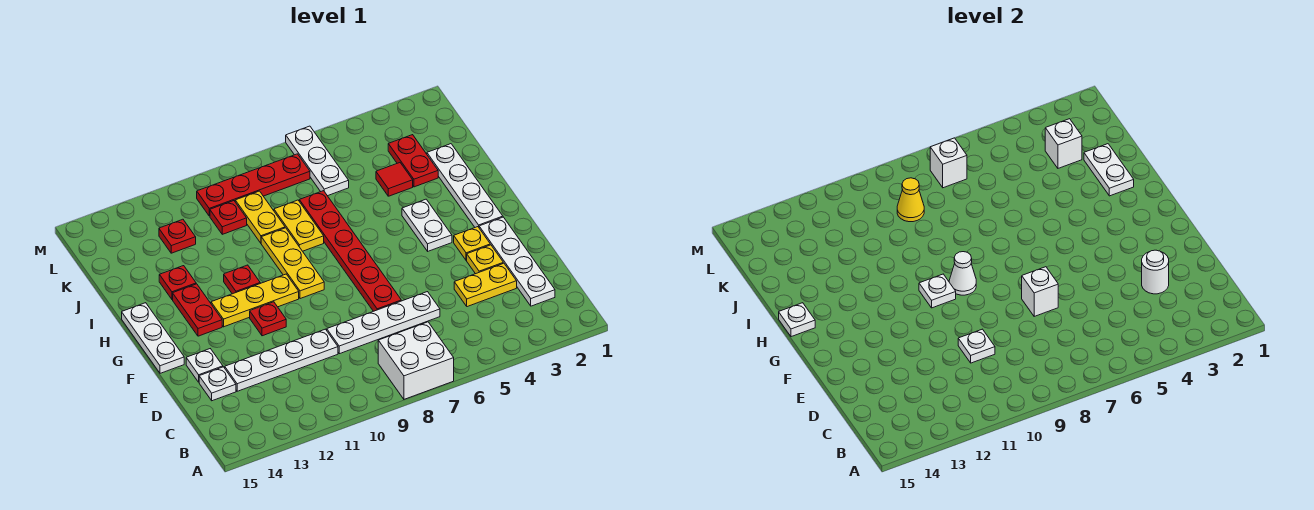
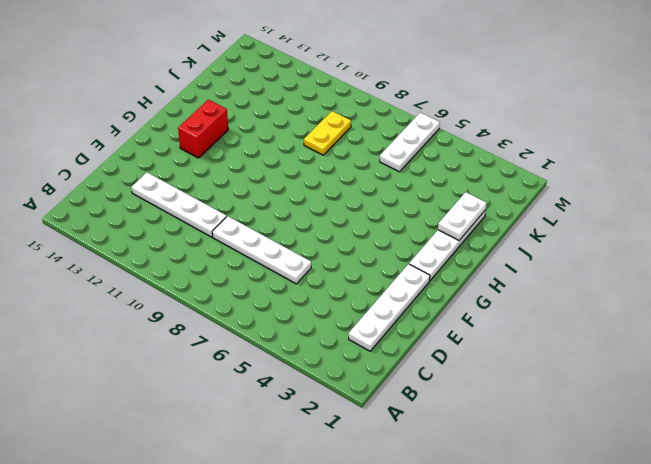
red brick G13:H13 level 1 -> red plate G13:H13 level 1
none -> white brick A7:B8 level 1
none -> yellow plate D3:D4 level 1
none -> white plate D14 level 1
none -> yellow plate E3 level 1

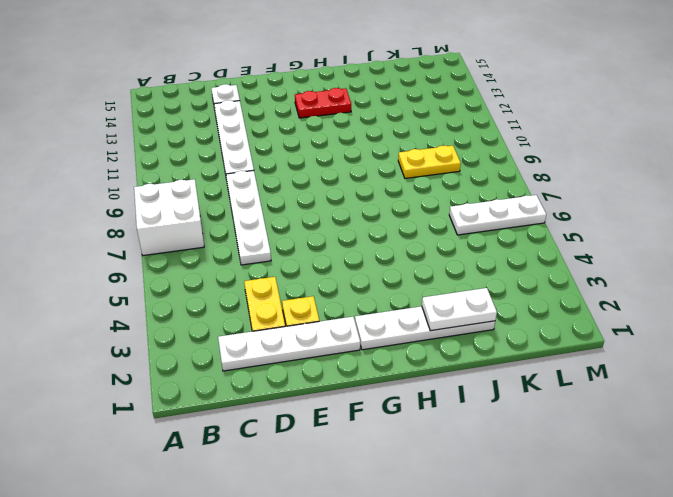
none -> red plate E7:J7 level 1
none -> white plate E14 level 1
none -> yellow plate F3 level 1
none -> red plate F11 level 1

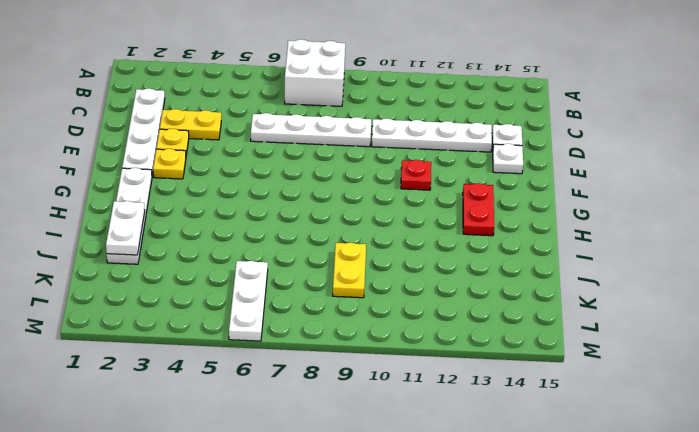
none -> red plate E7:J7 level 1
none -> white plate F15:H15 level 1
none -> white plate G4:H4 level 1
none -> yellow plate G9:I9 level 1

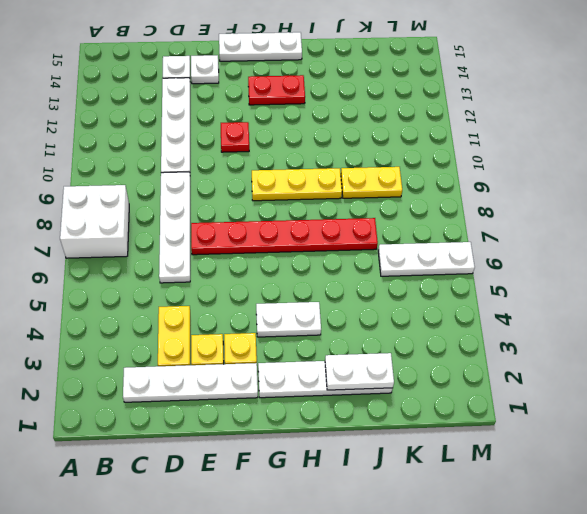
none -> yellow plate G10:G12 level 1
none -> red plate H11 level 1
none -> yellow plate I8:J8 level 1
none -> red plate I13 level 1

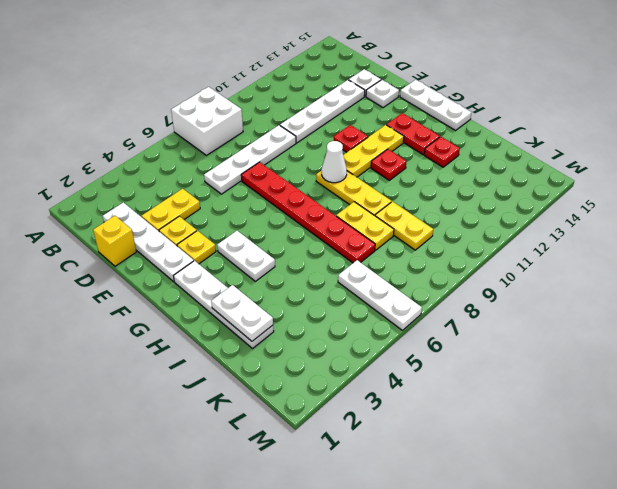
yellow brick D1 level 1 -> none
none -> red plate J3:K3 level 1
none -> red tile J4 level 1
none -> red plate K10 level 1
none -> red plate K12 level 1

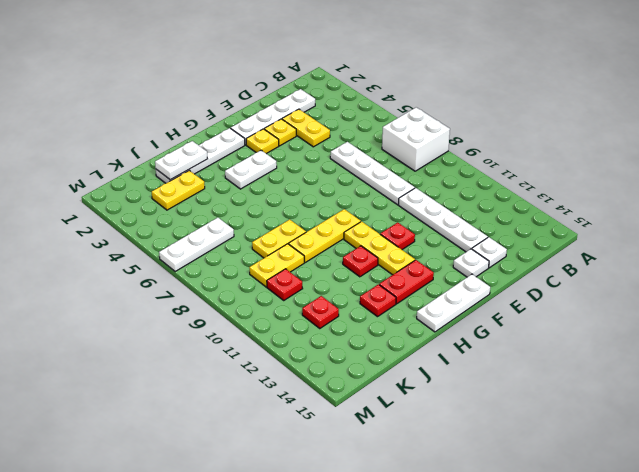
yellow plate J3:K3 level 1 -> red plate J3:K3 level 1
none -> red plate E7:J7 level 1
none -> red tile J4 level 1
none -> red plate L7:L10 level 1
none -> white round brick D3 level 2

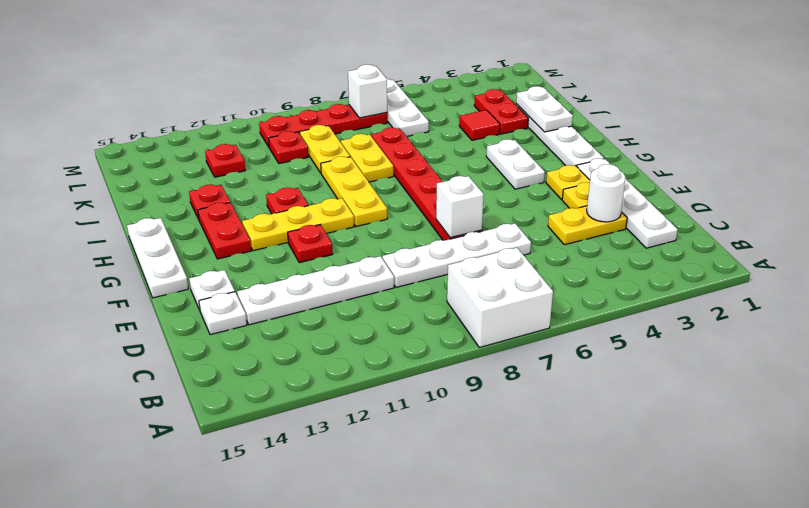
none -> white plate D10 level 2
none -> white cone G9 level 2
none -> white plate G10 level 2
none -> white plate H15 level 2

